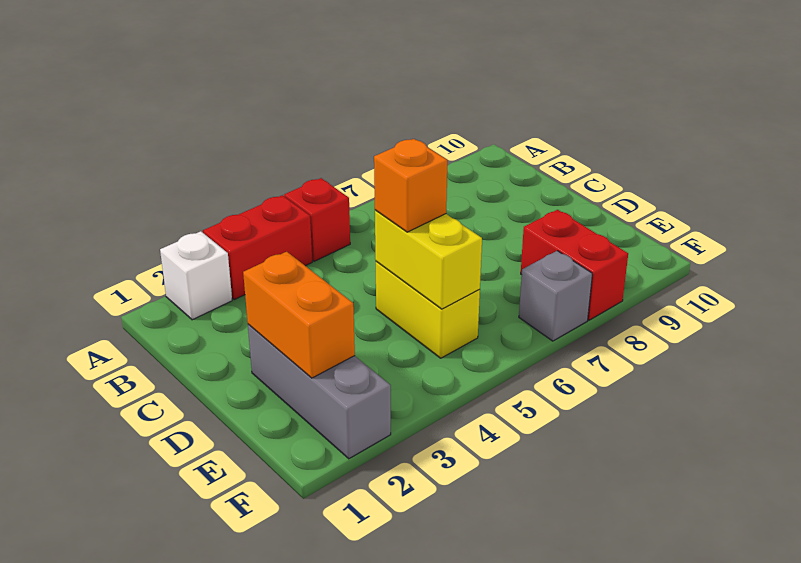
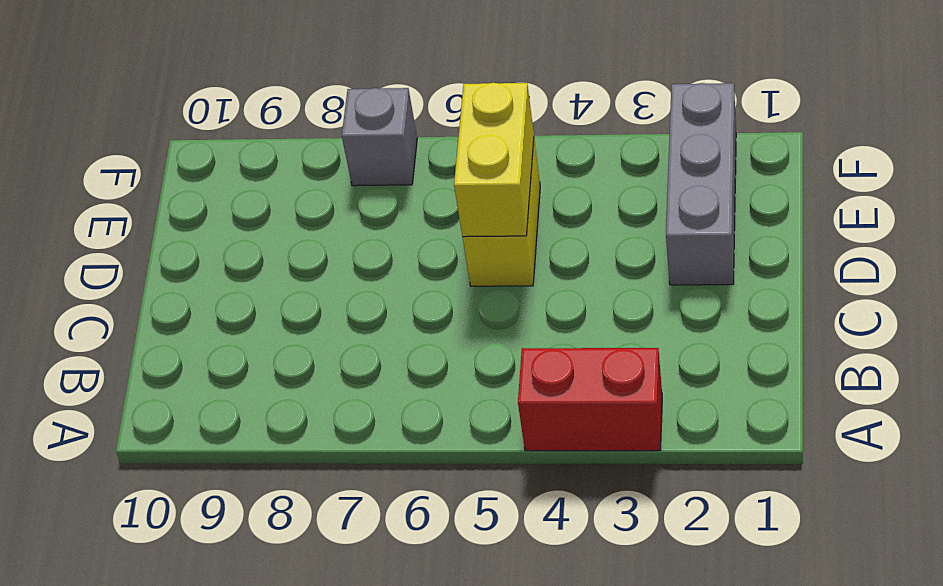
none -> white brick A2 level 1
none -> red brick A5 level 1

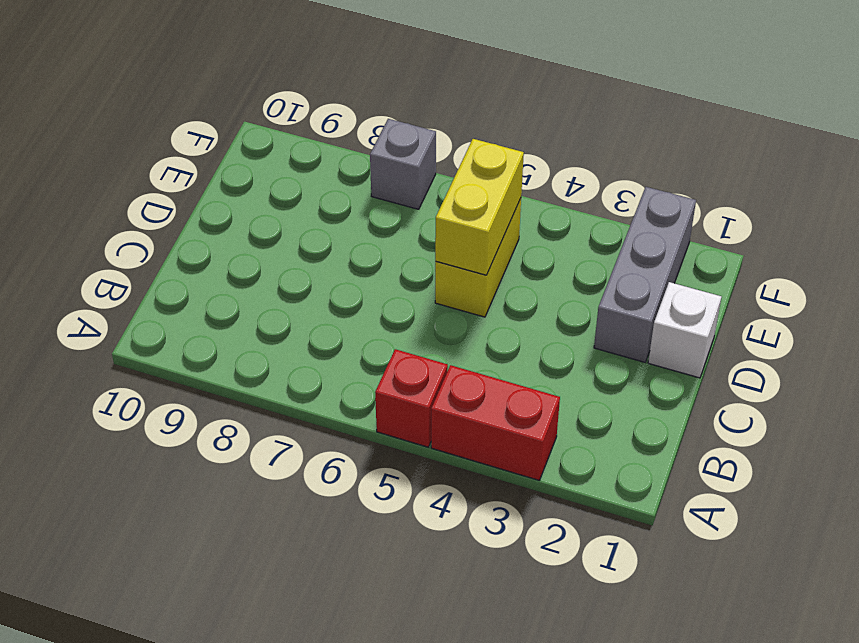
white brick D1 level 1 -> white brick A2 level 1
none -> red brick E8:F8 level 1
none -> orange brick D2:E2 level 2

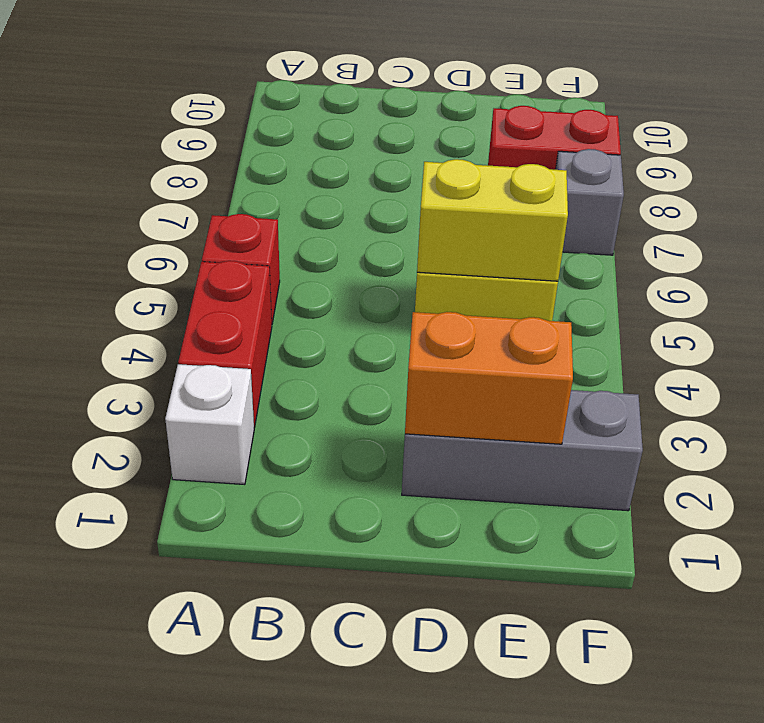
none -> orange brick D5 level 3

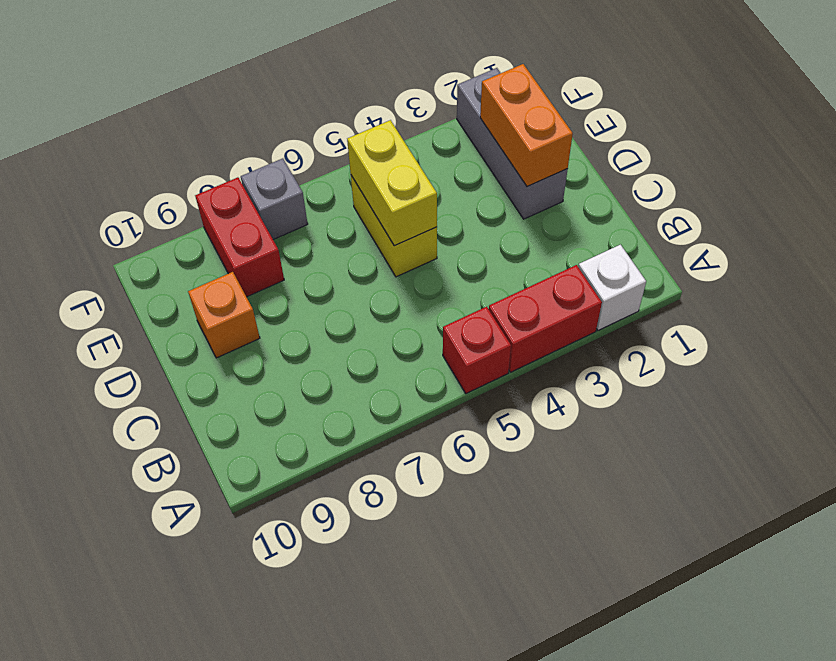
orange brick D9 level 1 -> orange brick D5 level 3

